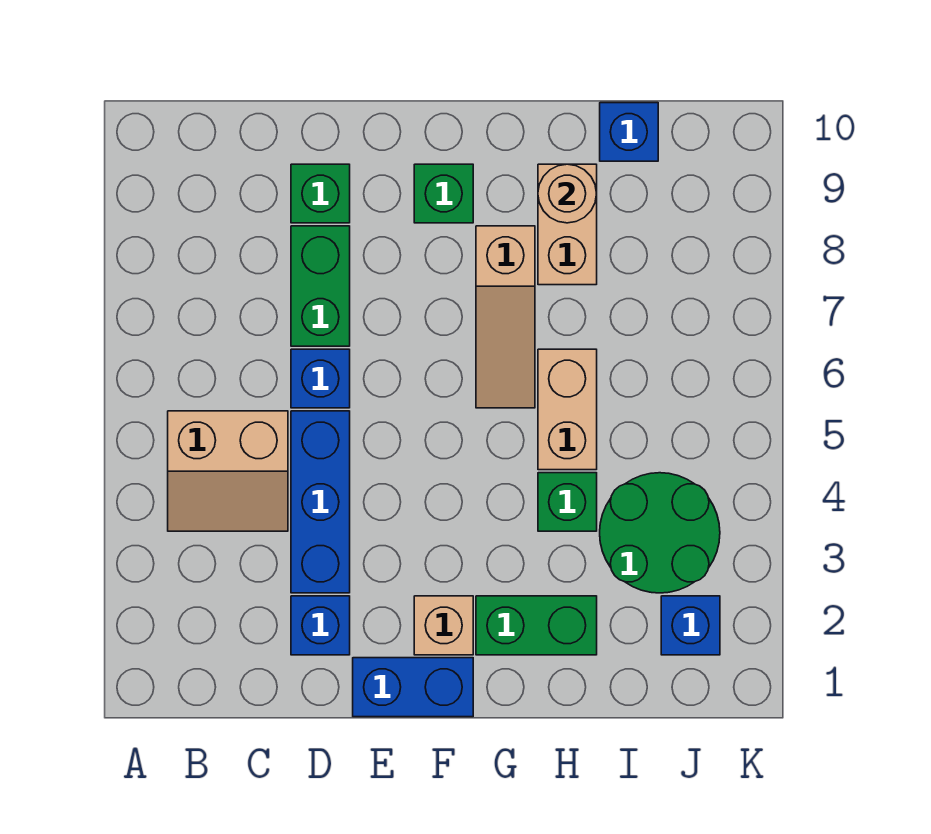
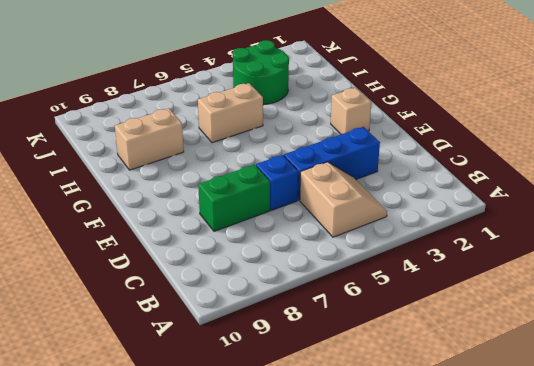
none -> blue brick D2 level 1
none -> green brick D9 level 1
none -> blue brick E1:F1 level 1

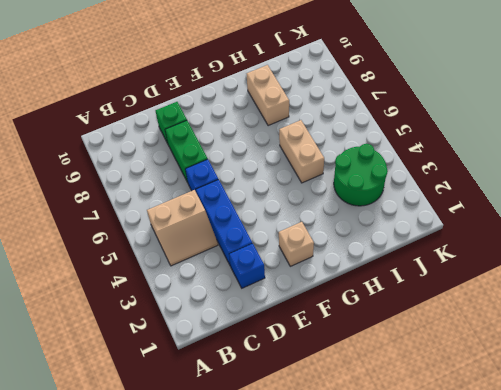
none -> blue brick E1:F1 level 1
none -> green brick F9 level 1
none -> green brick G2:H2 level 1

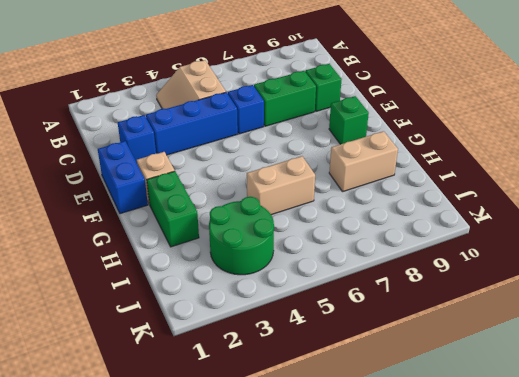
none -> tan slope G6:G8 level 1 top 8
none -> green brick H4 level 1
none -> blue brick I10 level 1

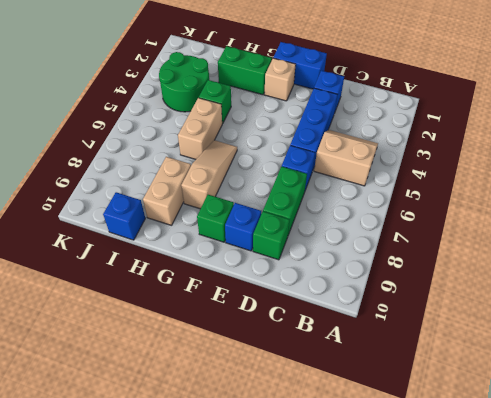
blue brick E9 level 1 -> blue brick J2 level 1
none -> tan round brick H9 level 2

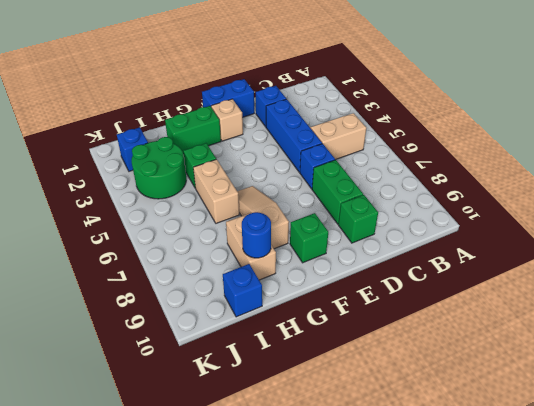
blue round brick H9 level 2 -> tan round brick H9 level 2

